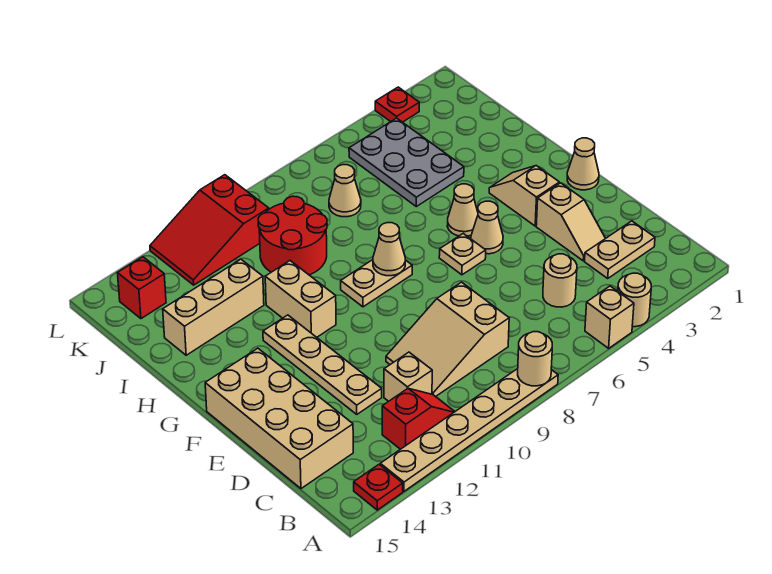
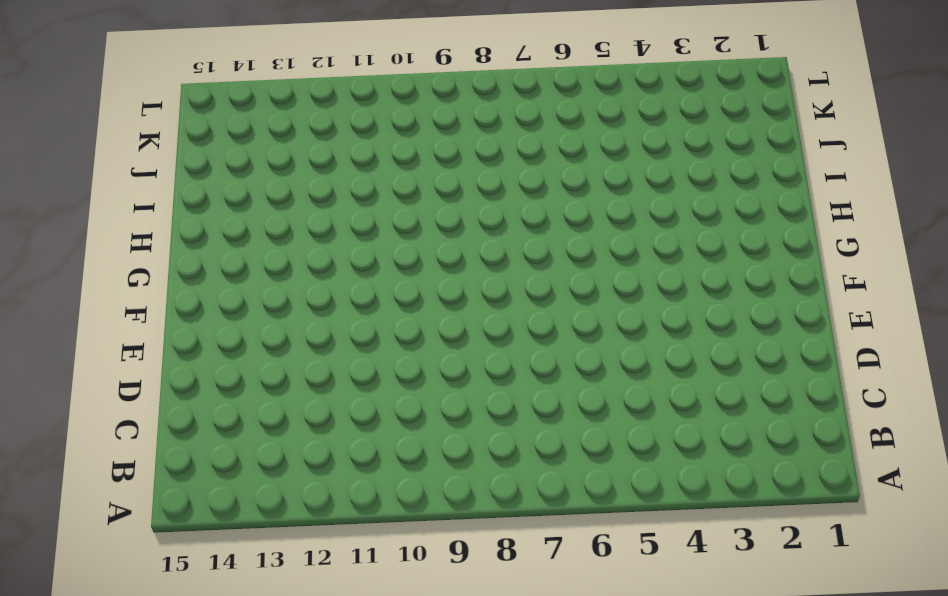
none -> tan round brick A4 level 1
none -> tan brick A5 level 1
none -> tan plate A8:A13 level 1

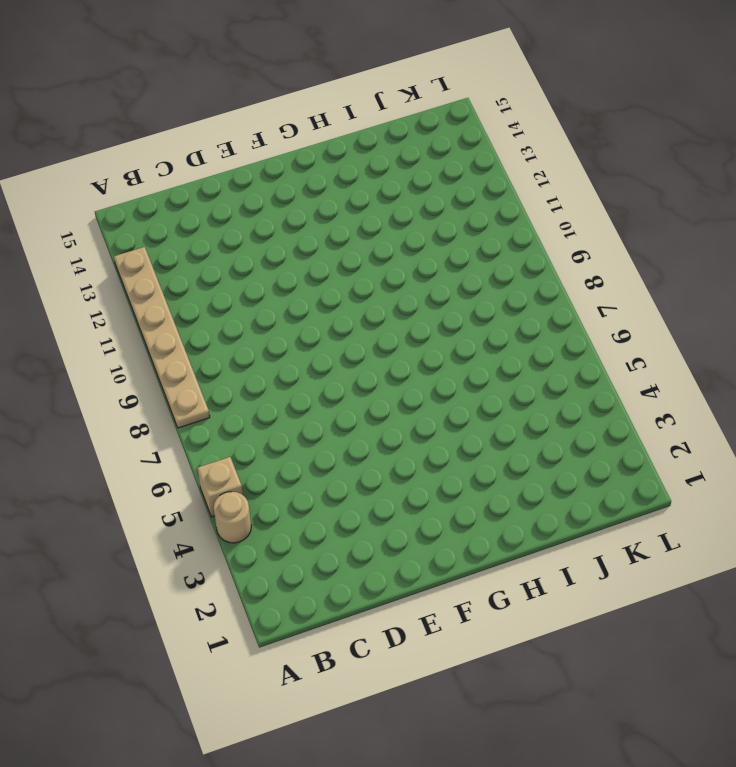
none -> red plate A14 level 1
none -> red slope B11:B12 level 1 top 12
none -> tan plate C2:C3 level 1

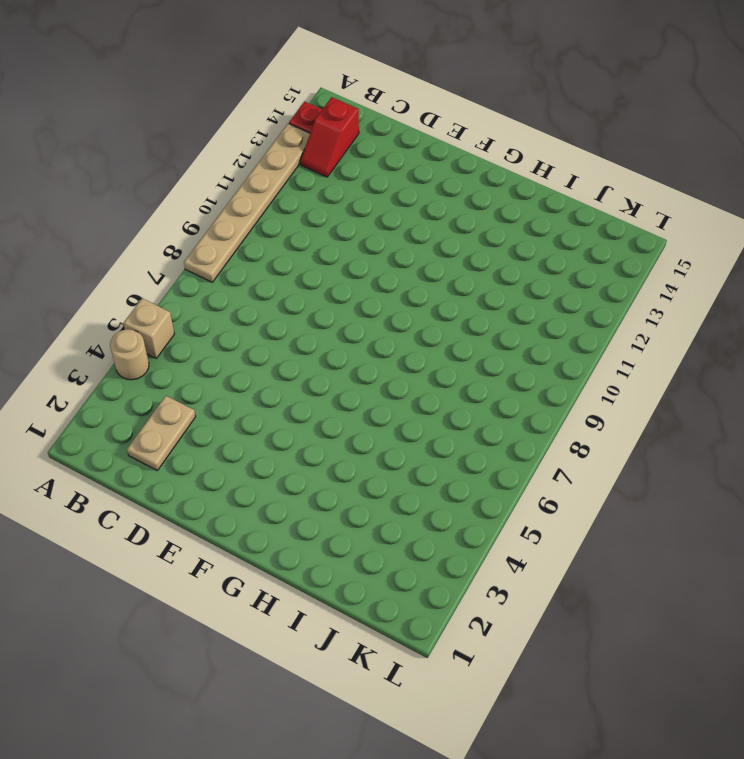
red slope B13:B14 level 1 top 14 -> red slope B11:B12 level 1 top 12
none -> tan round brick C5 level 1
none -> tan slope C8:D10 level 1 top 8
none -> tan brick C11 level 1

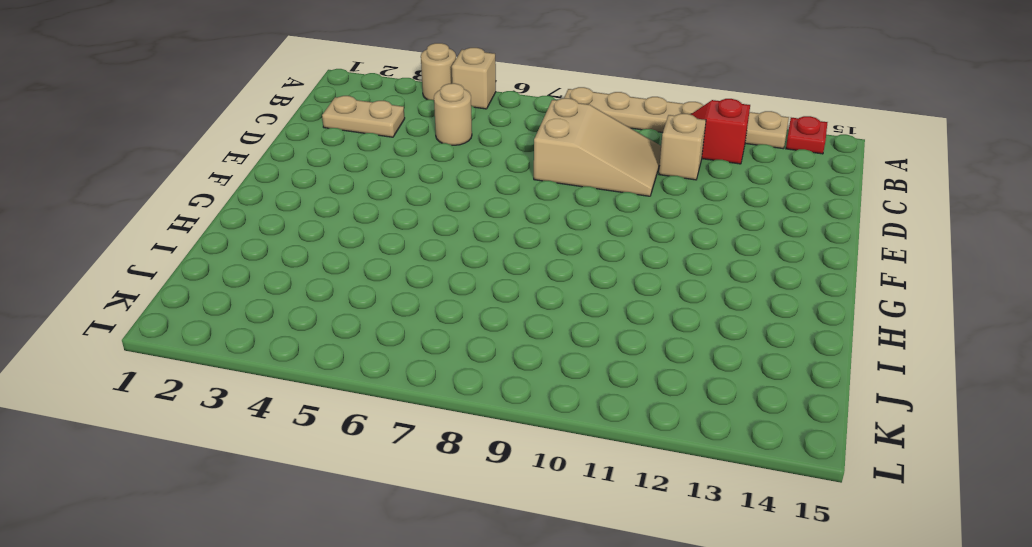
none -> tan brick C14:F15 level 1
none -> tan slope D3:E3 level 1 top E
none -> tan plate D12:G12 level 1

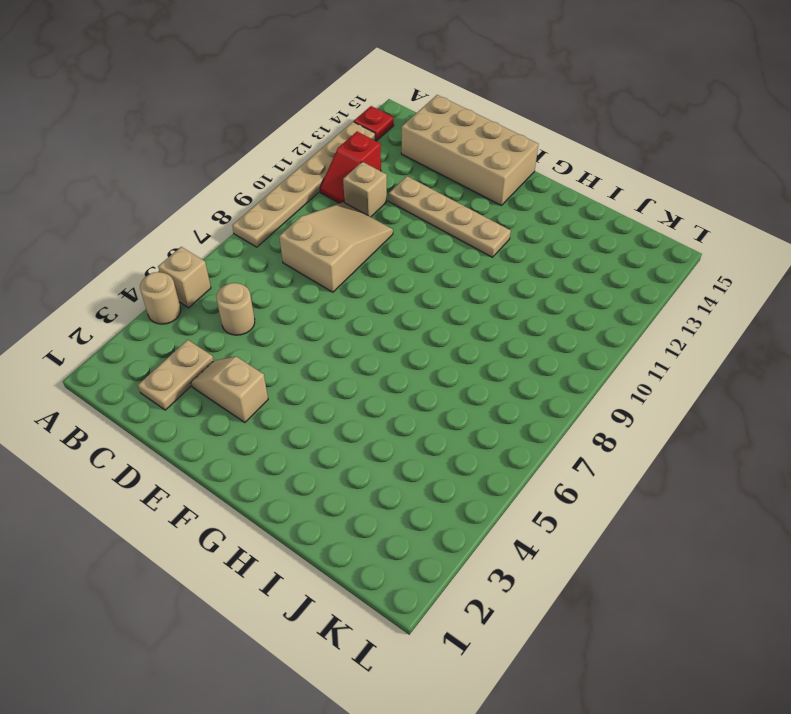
none -> tan cone F1 level 1
none -> tan slope F3:G3 level 1 top F
none -> tan cone F5 level 1

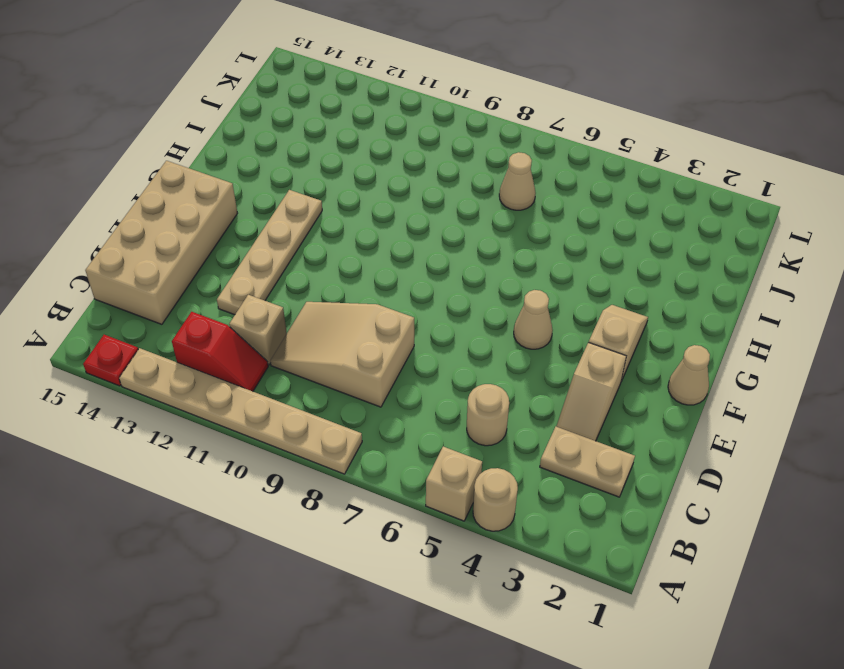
none -> tan plate F6 level 1
none -> tan cone G5 level 1
none -> tan plate G8:G9 level 1

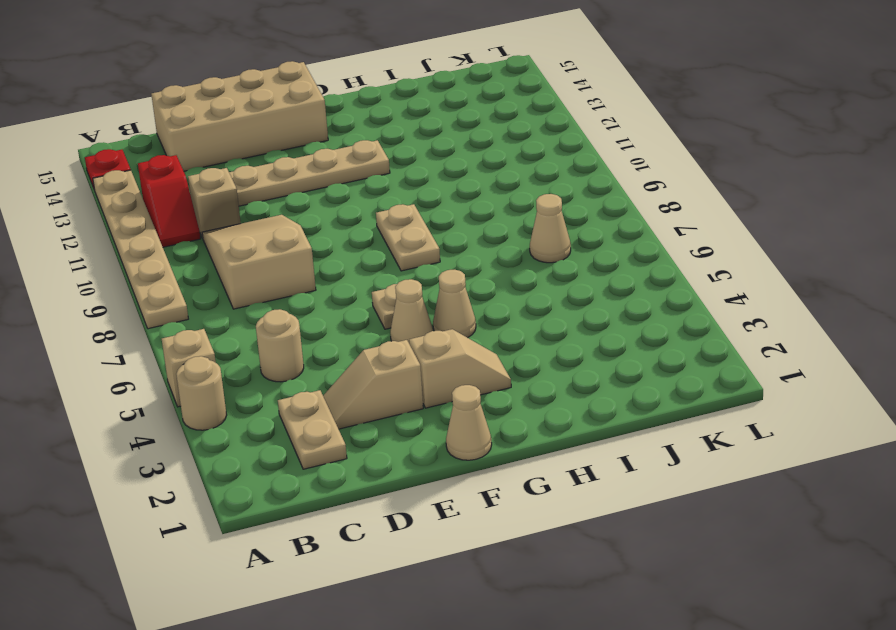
none -> tan brick G11:H11 level 1
none -> grey plate I4:K5 level 1
none -> red round brick I9:J10 level 1

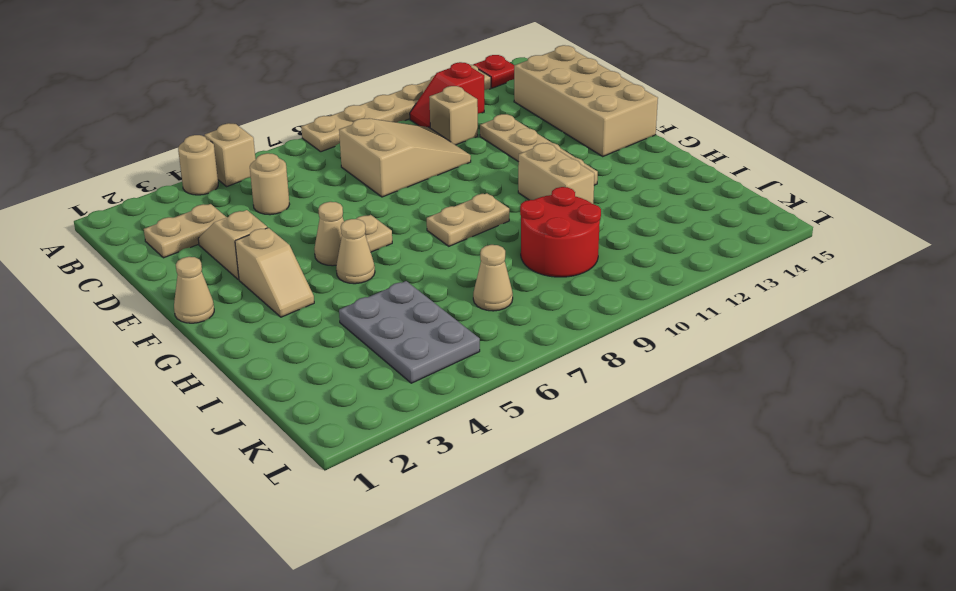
none -> tan brick I12:I14 level 1
none -> red slope K10:L12 level 1 top 10
none -> red brick K14 level 1

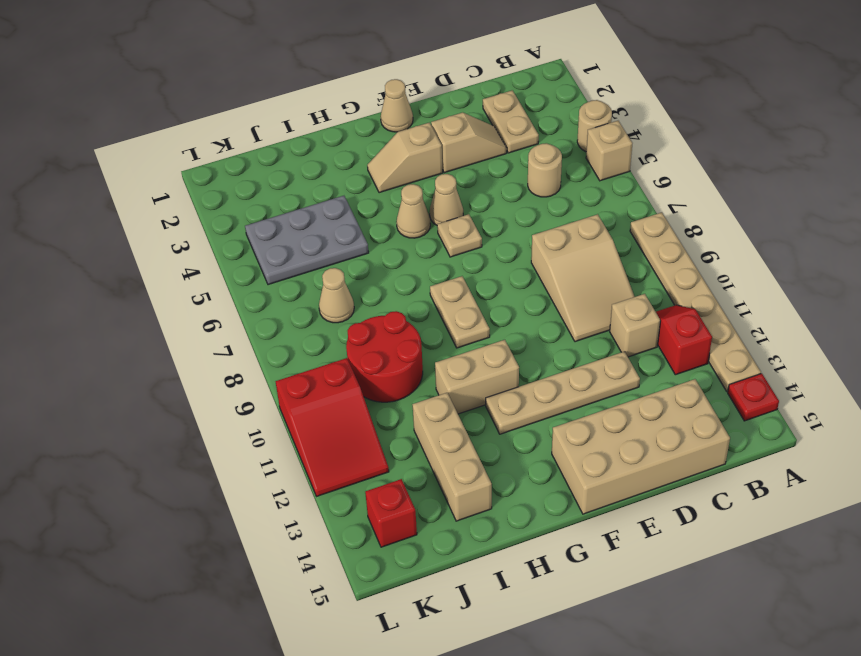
none -> red plate L3 level 1
none -> tan round brick A8 level 2
none -> tan cone G8 level 2

